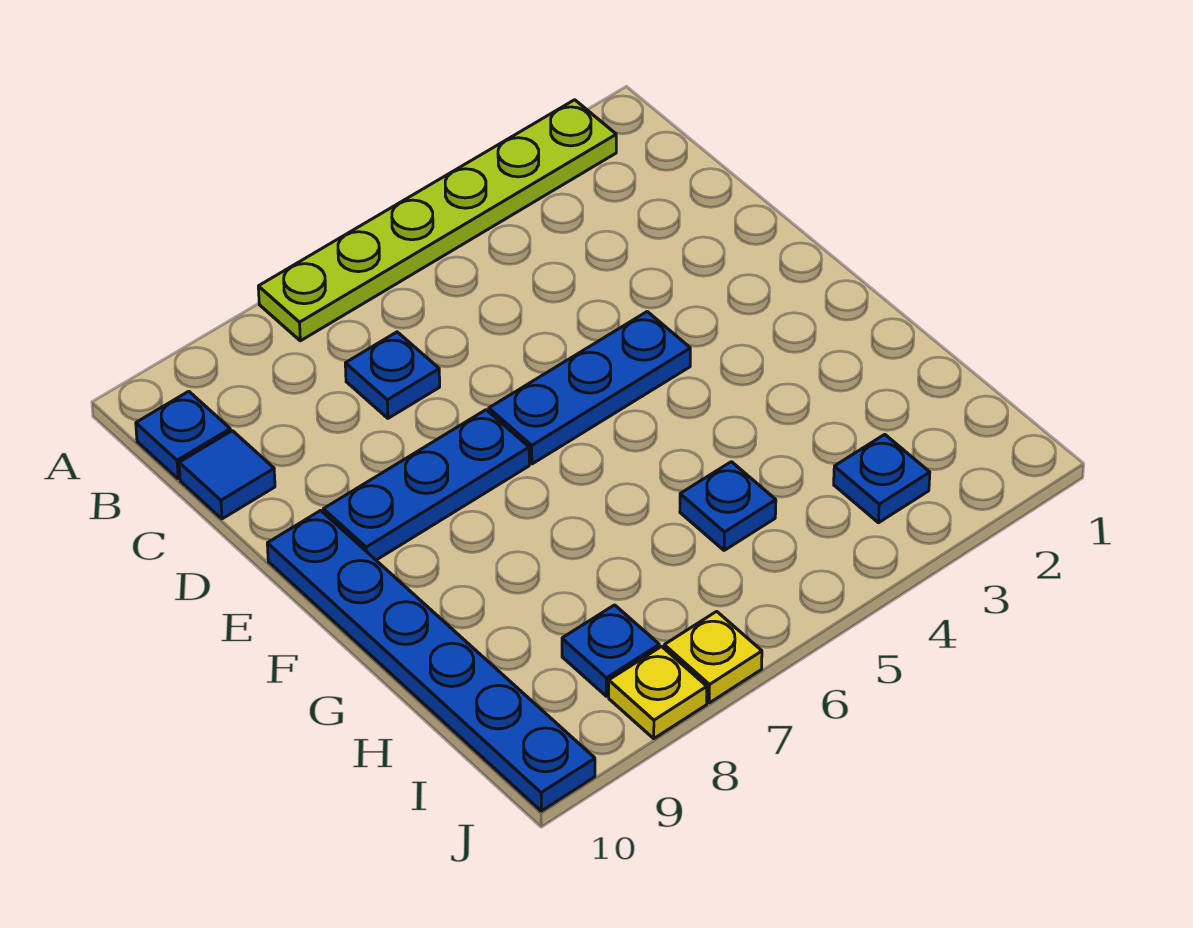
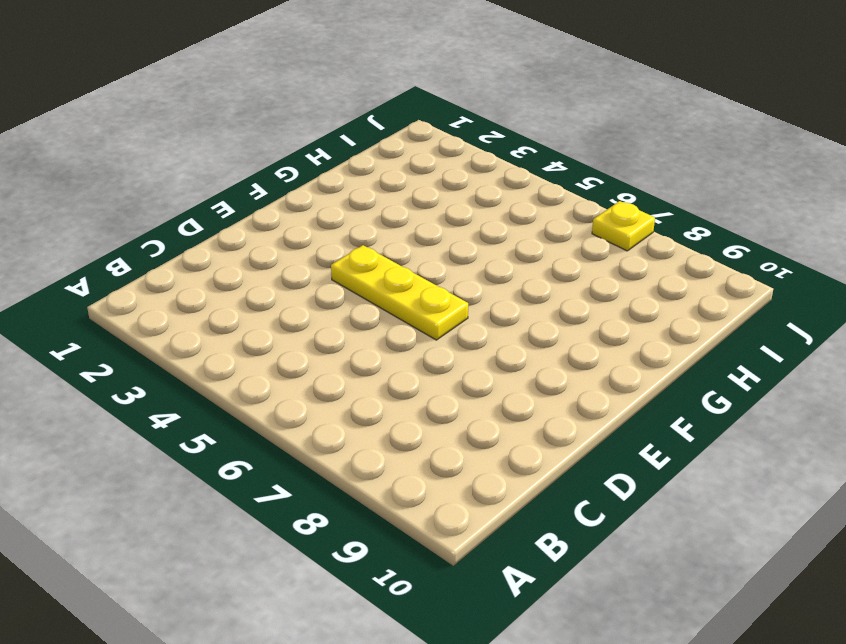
yellow plate E4:E6 level 1 -> blue plate E4:E6 level 1
none -> lime plate A2:A7 level 1
none -> blue plate B10 level 1
none -> blue plate C7 level 1

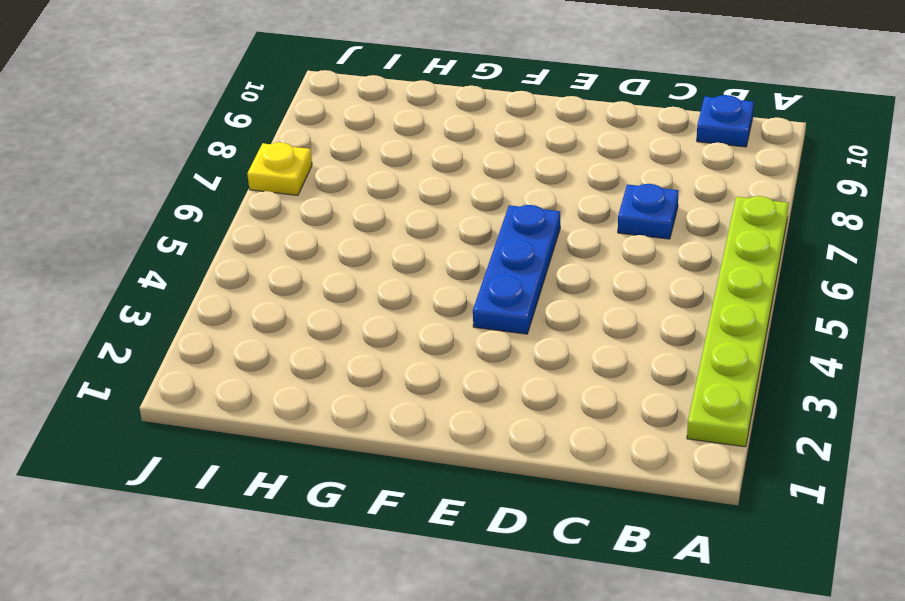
none -> blue tile C10 level 1
none -> blue plate E7:E9 level 1
none -> blue plate E10:J10 level 1

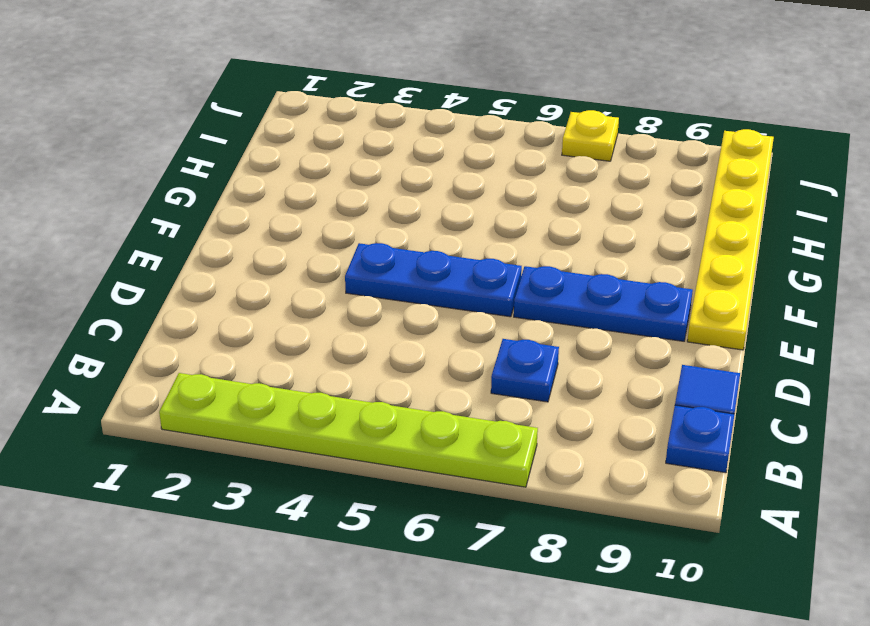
yellow plate E10:J10 level 1 -> blue plate E10:J10 level 1
none -> blue plate H5 level 1
none -> blue plate I3 level 1
none -> blue plate I8 level 1

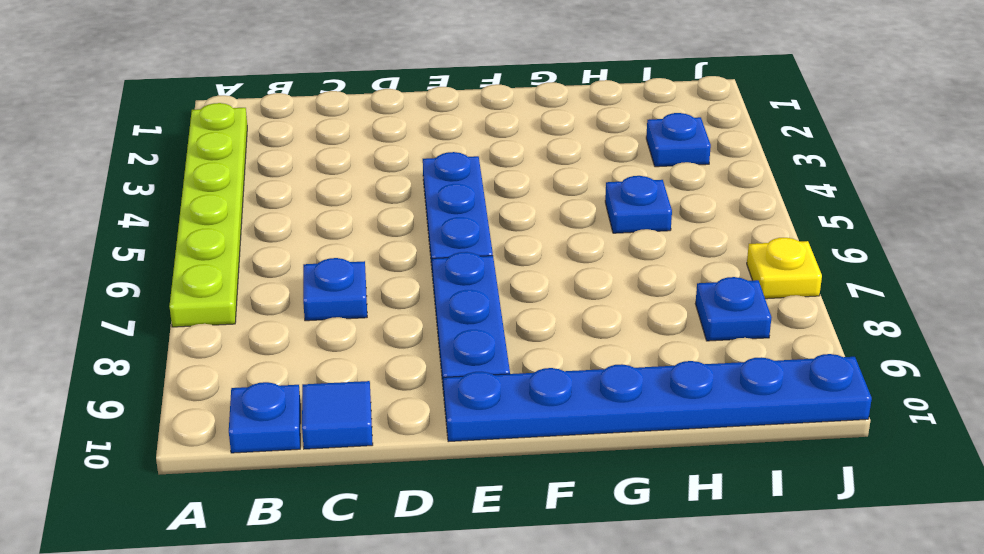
none -> yellow plate J8 level 1

